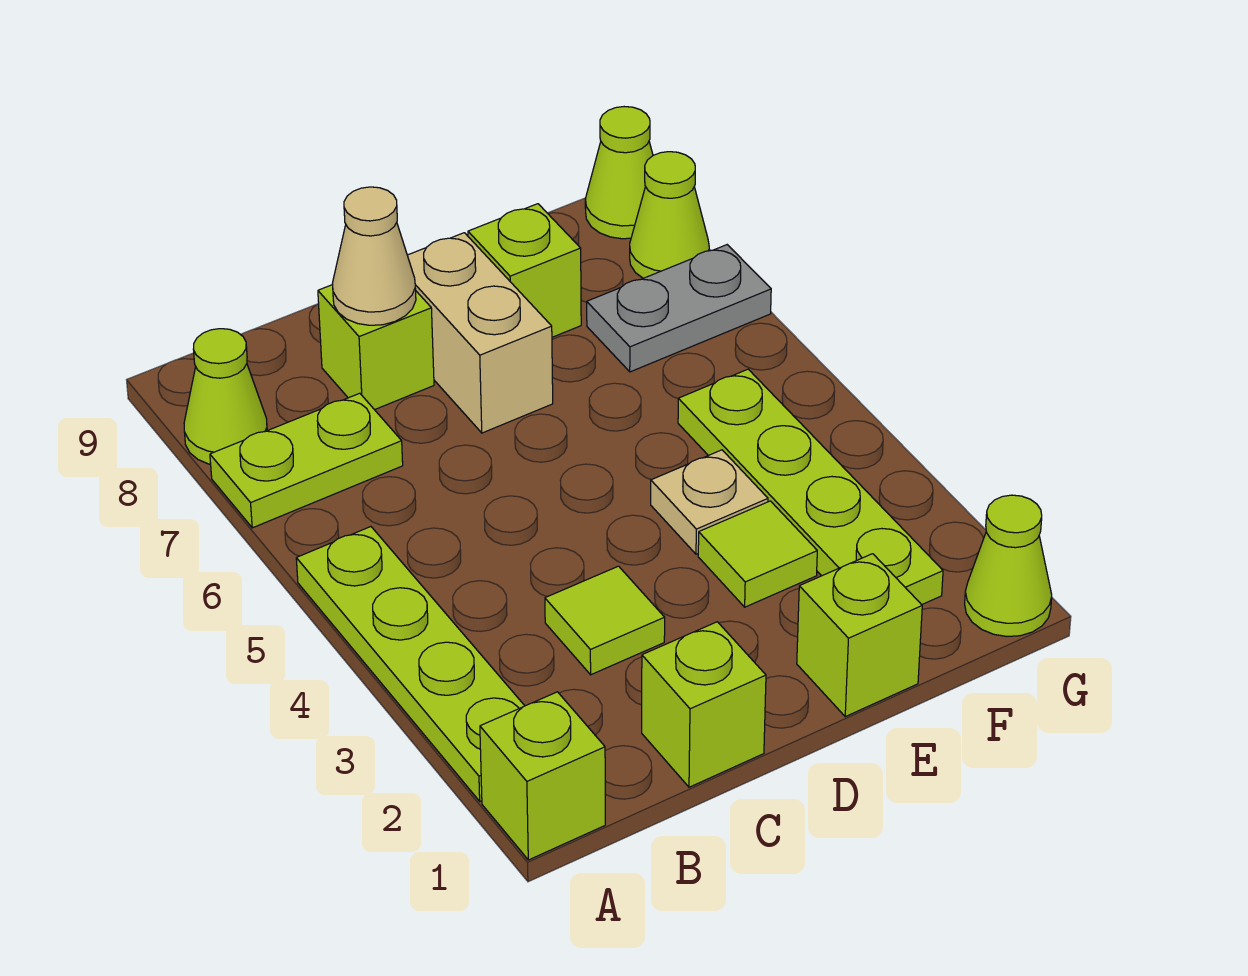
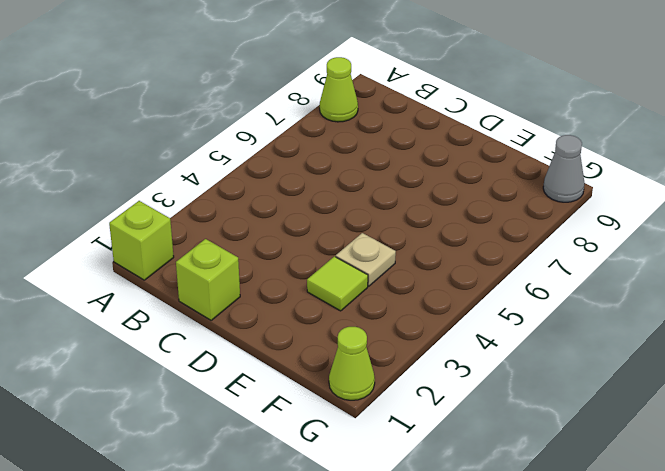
grey cone G9 level 1 -> lime cone G9 level 1
none -> lime plate A2:A5 level 1
none -> lime plate A7:B7 level 1
none -> lime tile C3 level 1

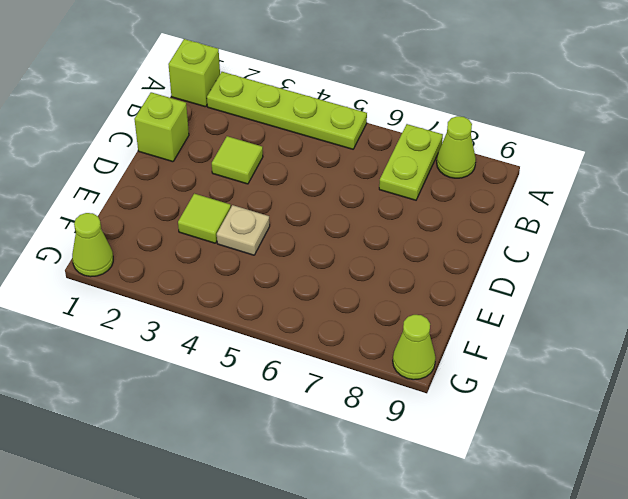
none -> lime brick C8 level 1
none -> tan brick D7:D8 level 1
none -> lime brick E1 level 1

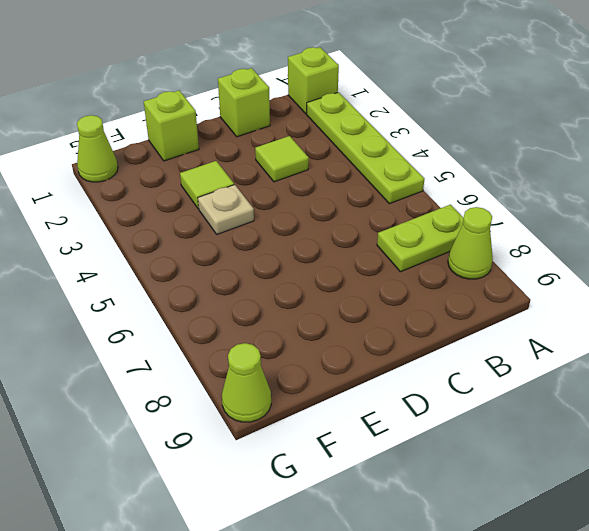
none -> lime brick C8 level 1
none -> tan brick D7:D8 level 1
none -> lime brick E8 level 1

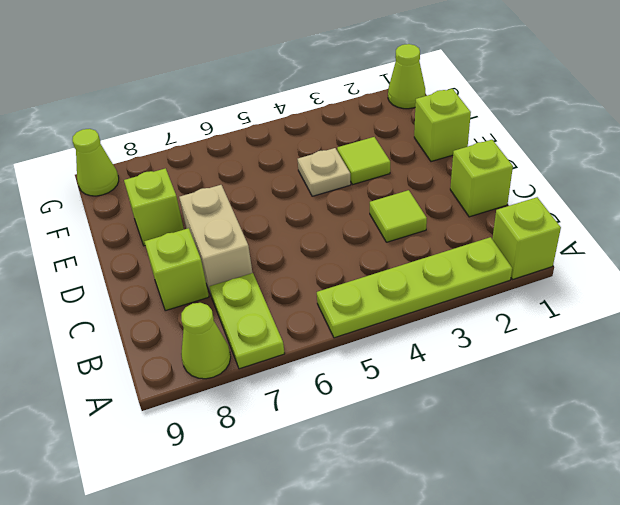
tan brick C7:D7 level 1 -> tan brick D7:D8 level 1
none -> lime plate F2:F5 level 1
none -> grey plate F7:G7 level 1
none -> lime cone G8 level 1

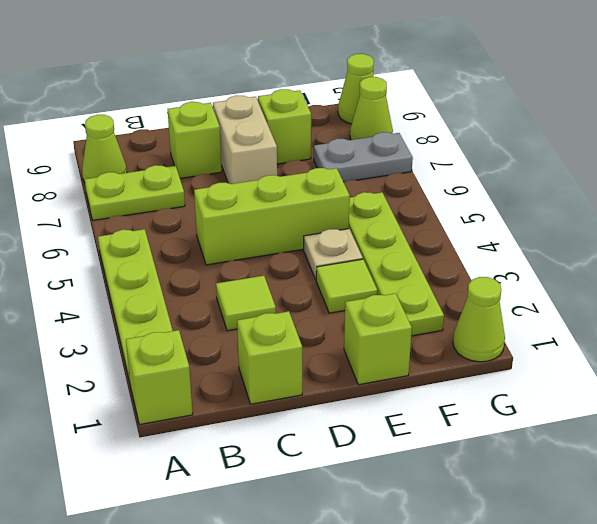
lime brick C5:E5 level 1 -> none
none -> tan cone C8 level 2

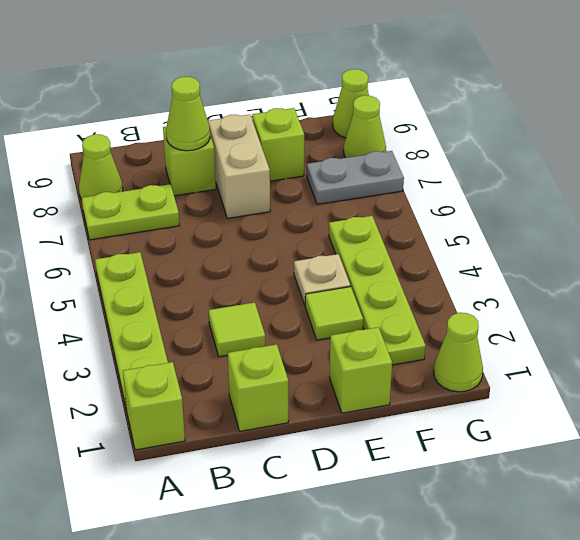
lime cone C8 level 2 -> tan cone C8 level 2

